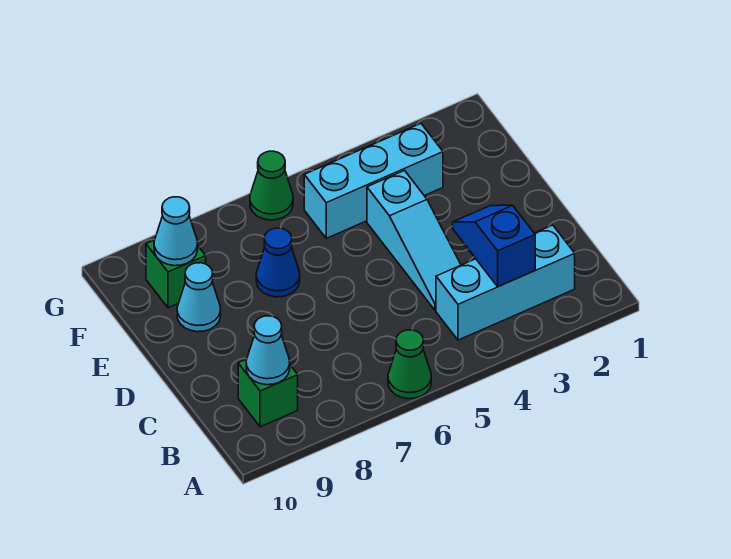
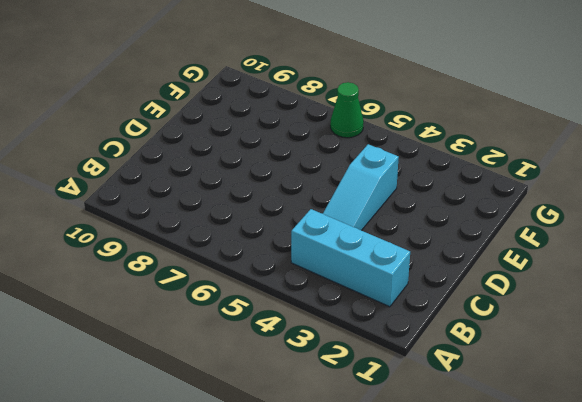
none -> green cone A6 level 1
none -> green brick B9 level 1
none -> blue cone E7 level 1

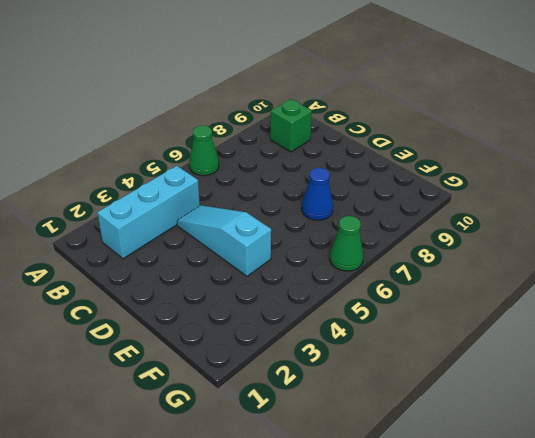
none -> cyan cone E9 level 1
none -> cyan brick F3:F5 level 1
none -> green brick F9 level 1

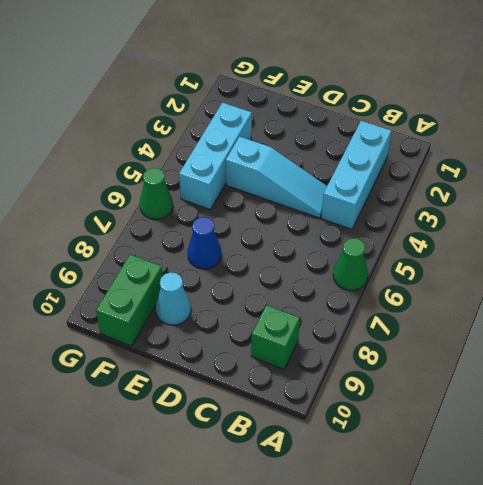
green brick F9:F10 level 1 -> green brick F9 level 1
none -> blue slope B3:C3 level 2 top B
none -> cyan cone B9 level 2
none -> cyan cone F9 level 2

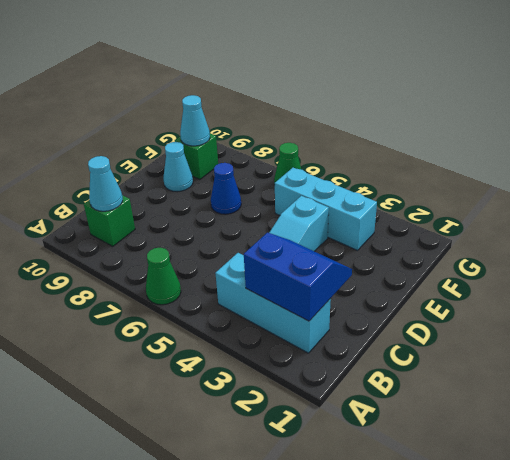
blue slope B2:C3 level 2 top B -> blue slope B3:C3 level 2 top B

